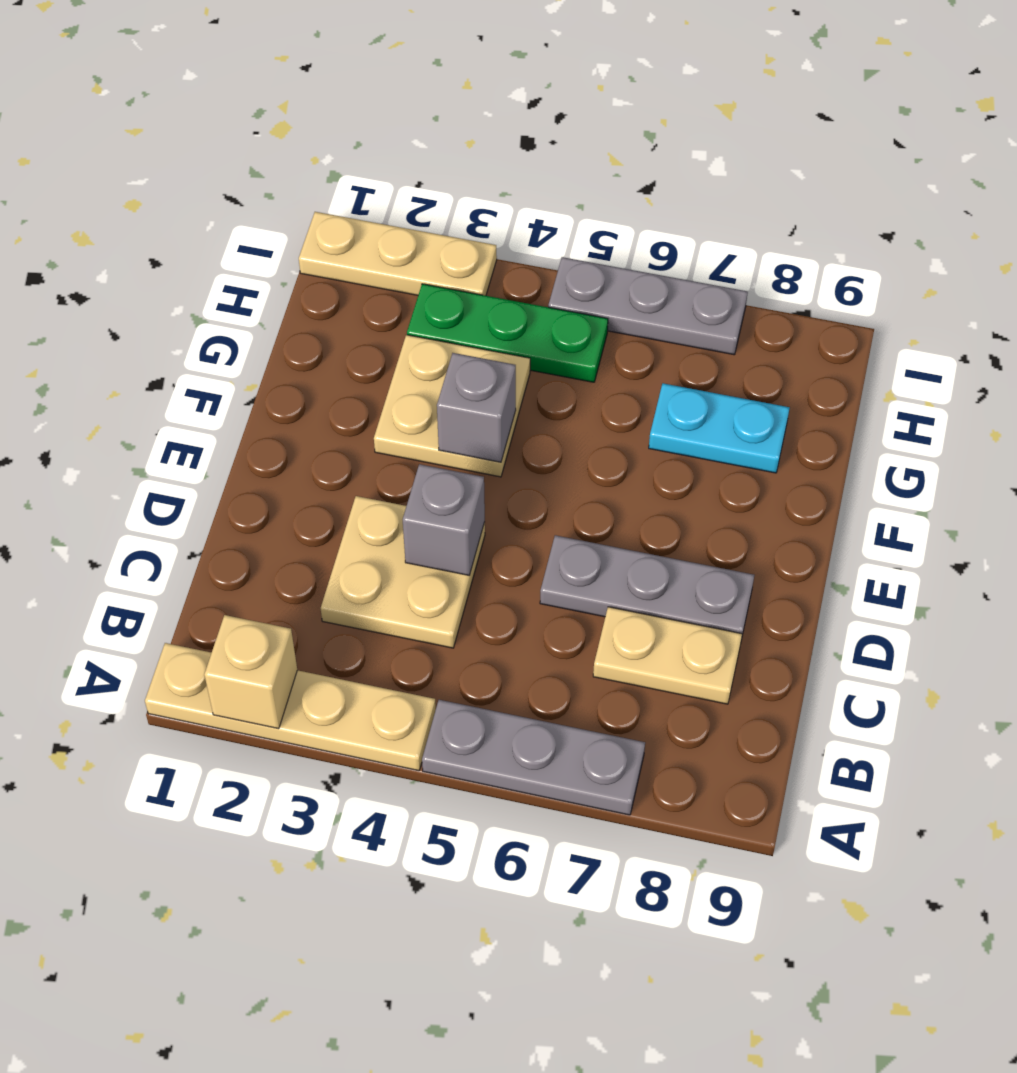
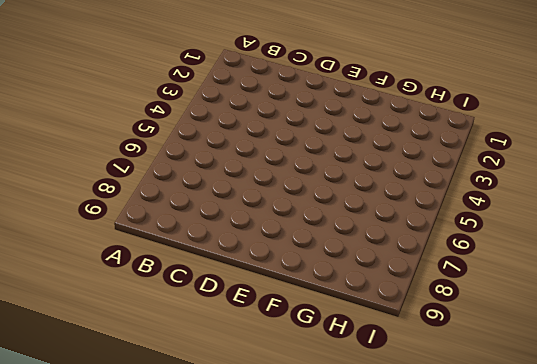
none -> tan plate A1:A4 level 1
none -> grey plate A5:A7 level 1
none -> tan plate C3:D4 level 1

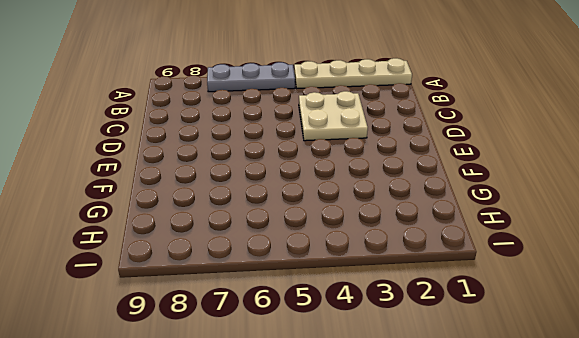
none -> tan plate C7:C8 level 1
none -> grey plate D6:D8 level 1
none -> tan plate F3:G4 level 1

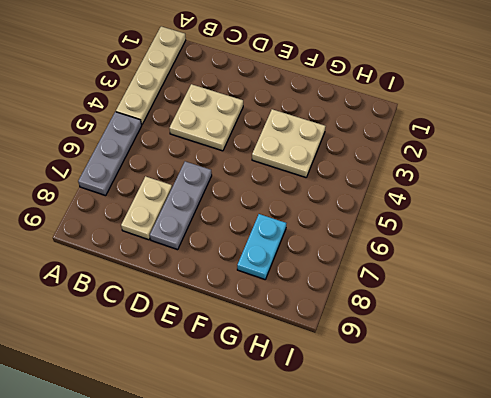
none -> green plate H3:H5 level 1
none -> tan plate I1:I3 level 1
none -> grey plate I5:I7 level 1

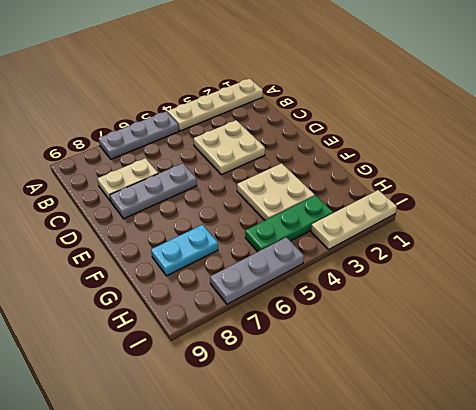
none -> tan brick A2 level 2
none -> grey brick D4 level 2
none -> grey brick F4 level 2

